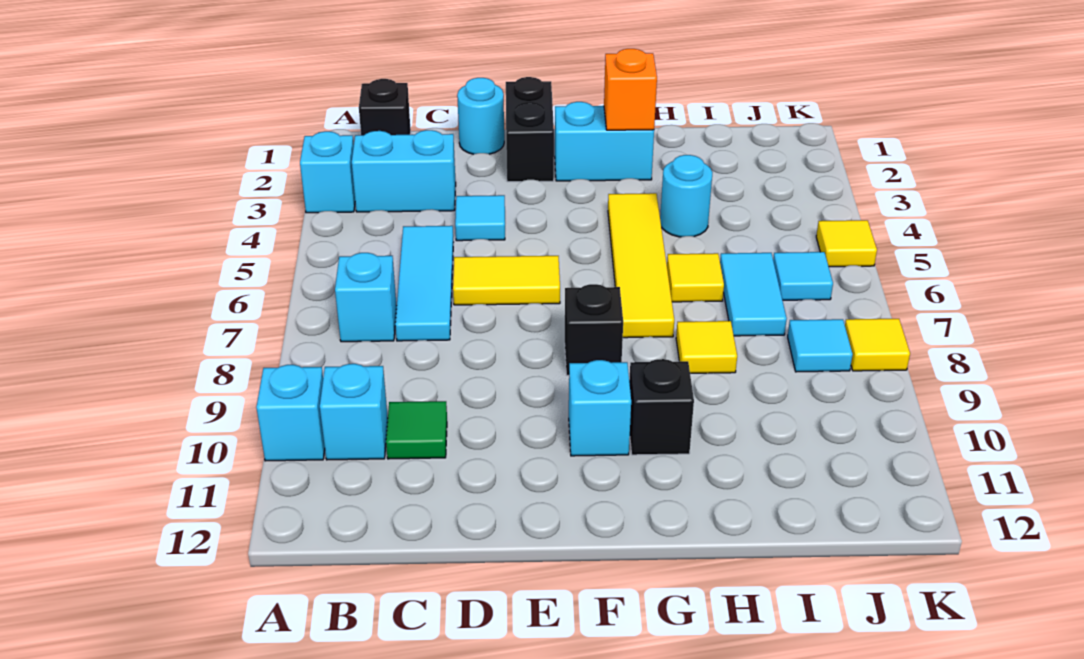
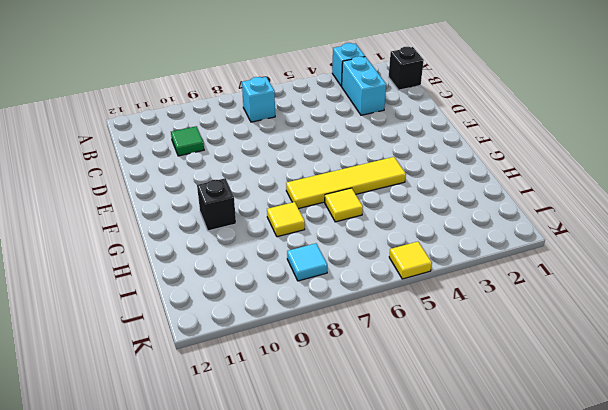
none -> cyan brick A10 level 1
none -> cyan brick B10 level 1
none -> cyan tile C5:C7 level 1

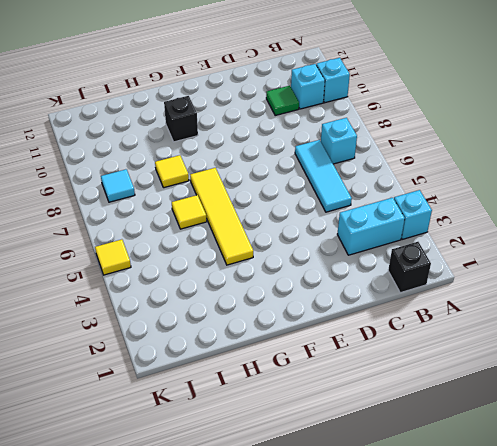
none -> cyan round brick D1 level 1
none -> cyan tile D4 level 1
none -> yellow tile D6:E6 level 1

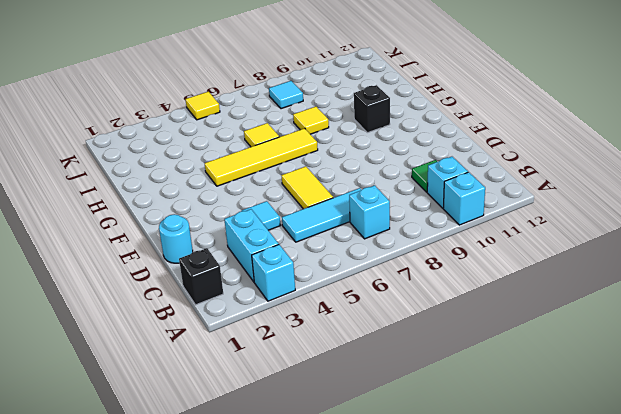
none -> black brick E1:E2 level 1
none -> cyan brick F2:G2 level 1
none -> black brick F8 level 1

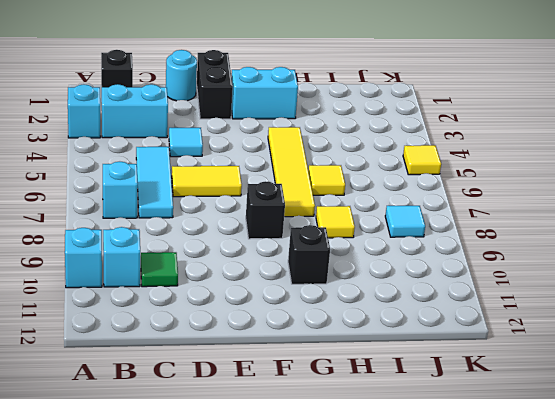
none -> cyan brick F10 level 1
none -> cyan round brick H4 level 1
none -> cyan tile I6:I7 level 1

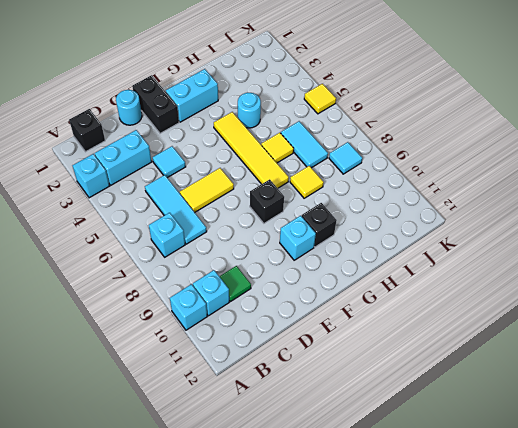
none -> cyan tile J6 level 1
none -> yellow tile K8 level 1
none -> orange brick G2 level 2

